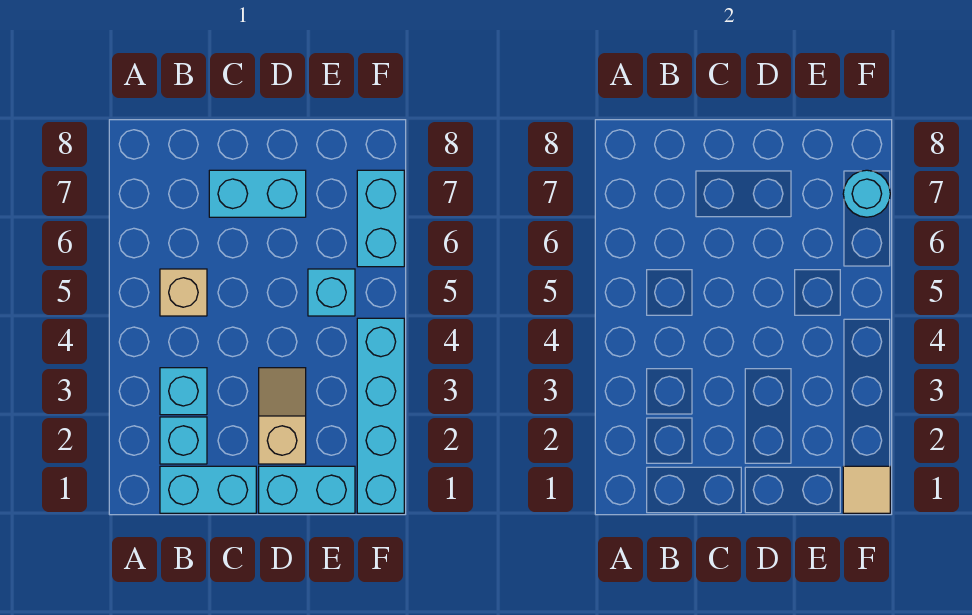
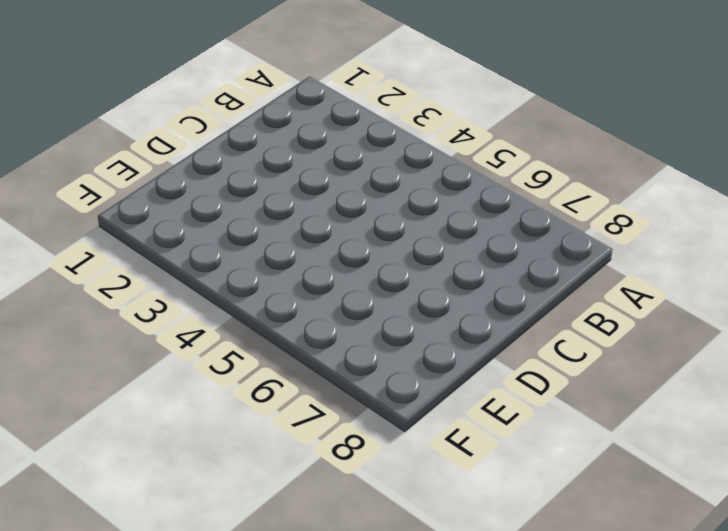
none -> cyan brick B1:C1 level 1
none -> cyan brick B2 level 1
none -> cyan brick B3 level 1

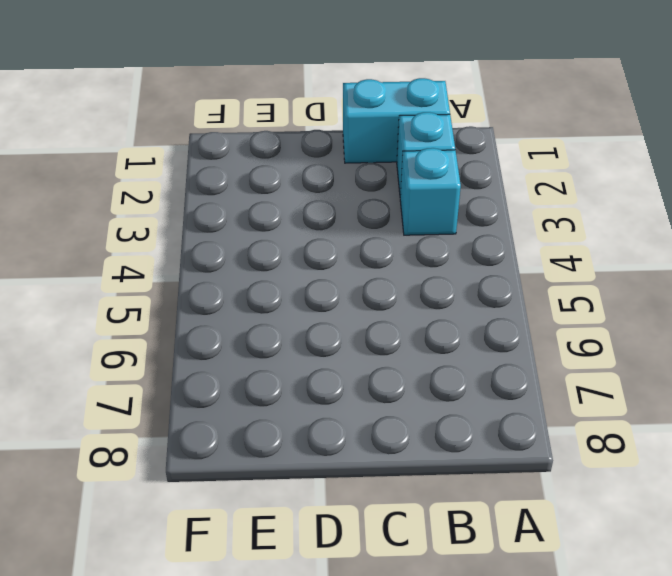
none -> tan brick B5 level 1
none -> cyan brick C7:D7 level 1
none -> cyan brick D1:E1 level 1

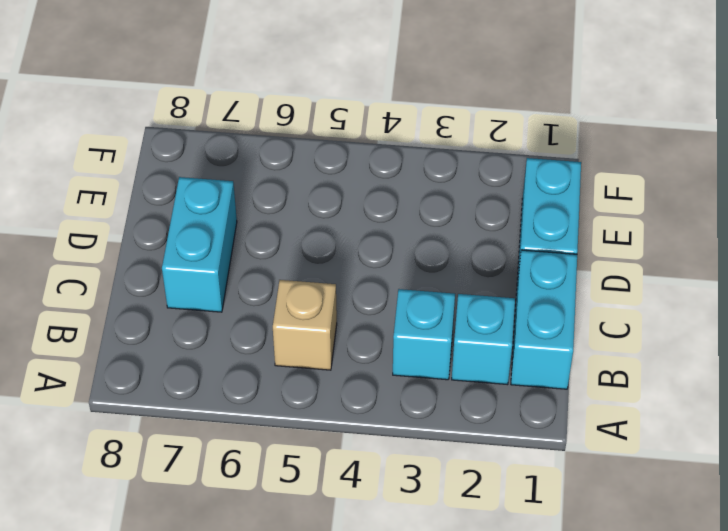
none -> tan slope D2:D3 level 1 top 2
none -> cyan brick E5 level 1
none -> cyan brick F1:F4 level 1

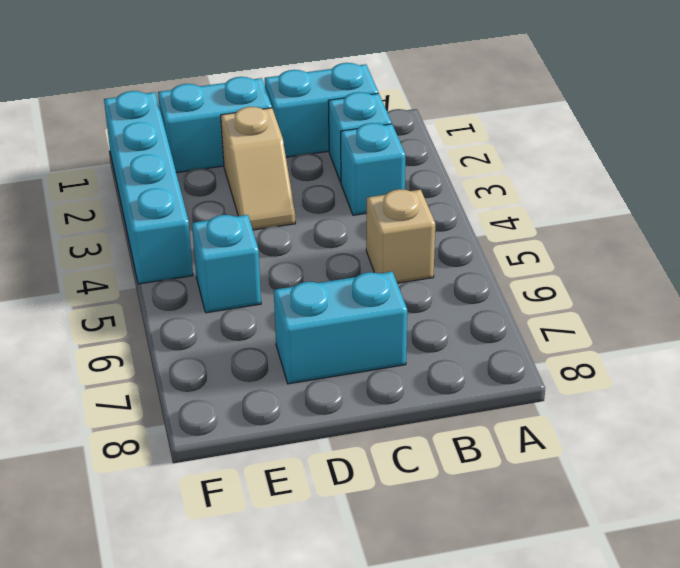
none -> cyan brick F6:F7 level 1
none -> tan tile F1 level 2
none -> cyan round brick F7 level 2

